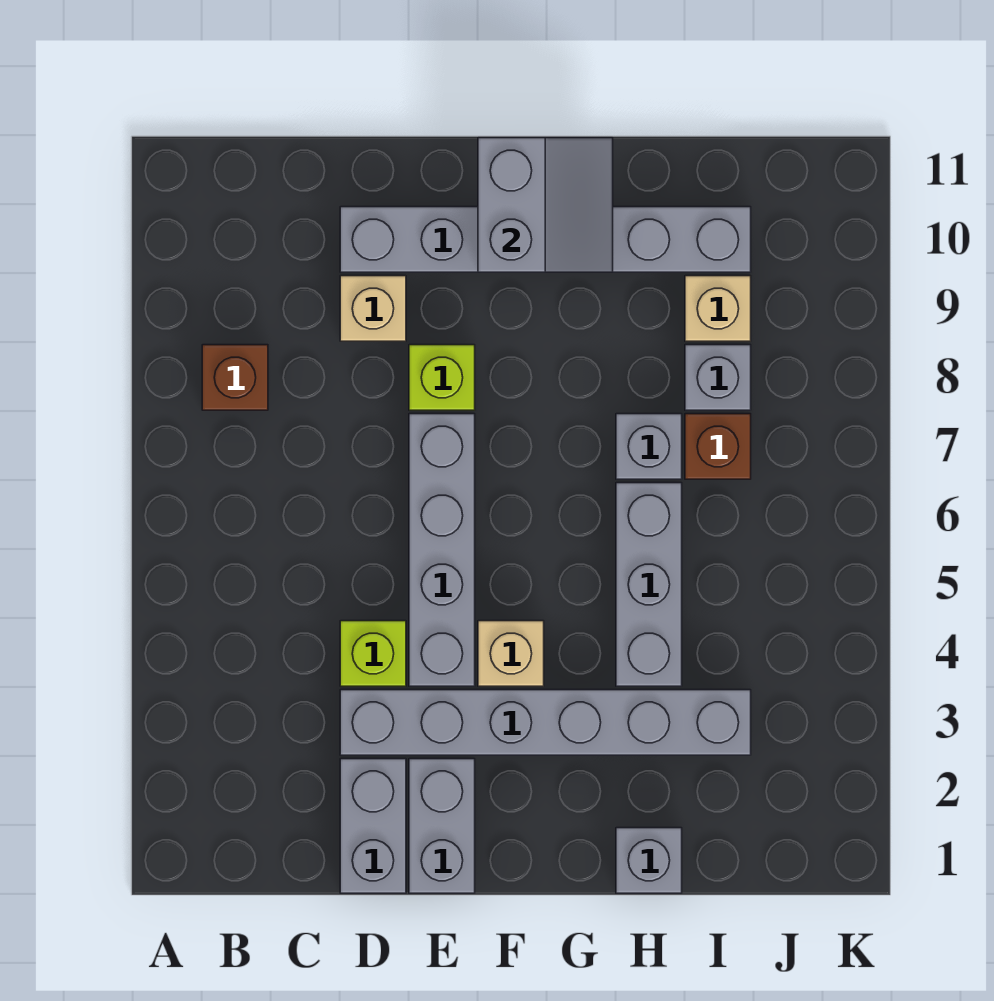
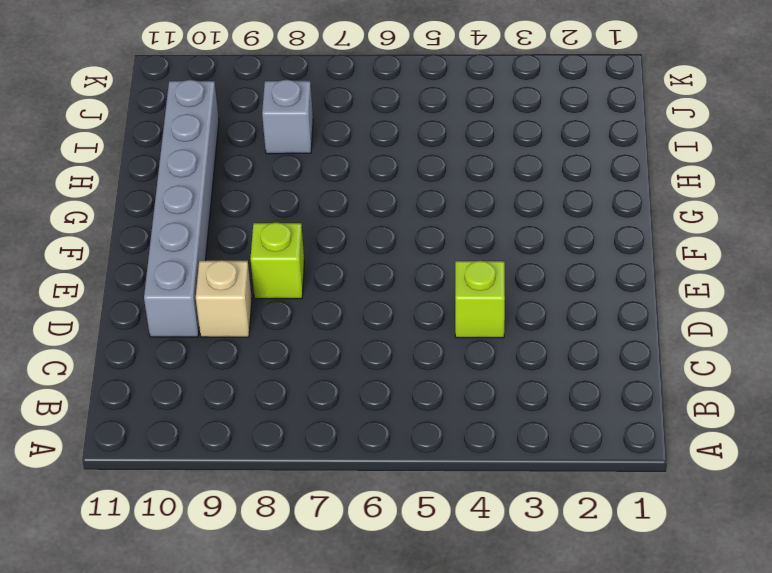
none -> brown brick B8 level 1
none -> grey brick D1:D2 level 1
none -> grey brick D3:I3 level 1

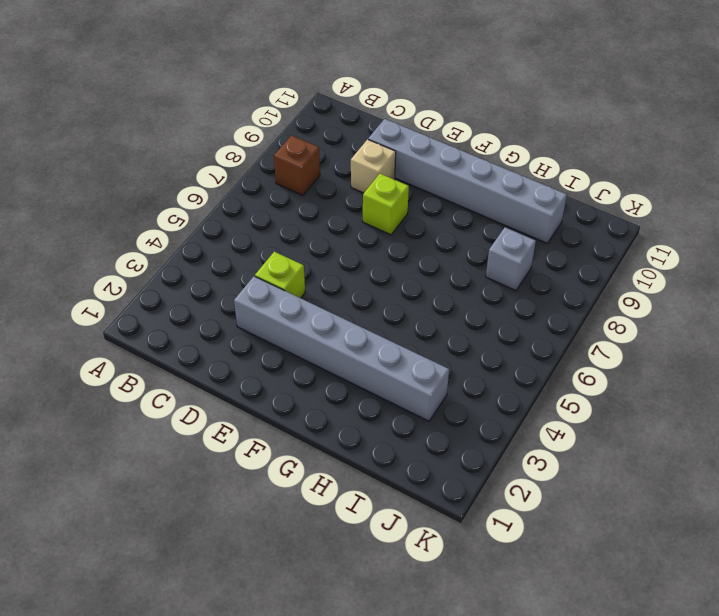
none -> grey brick D1:D2 level 1
none -> grey brick E1:E2 level 1
none -> grey brick E4:E7 level 1

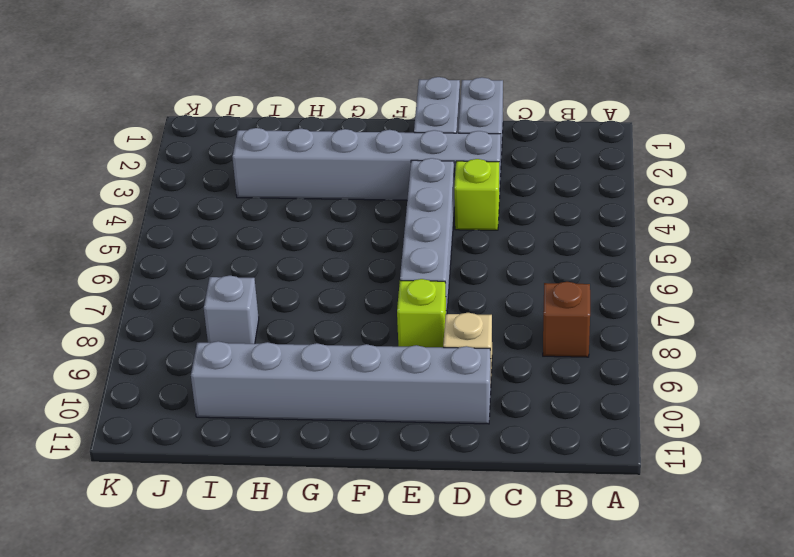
none -> tan brick F4 level 1
none -> grey brick H1 level 1
none -> grey brick H4:H6 level 1

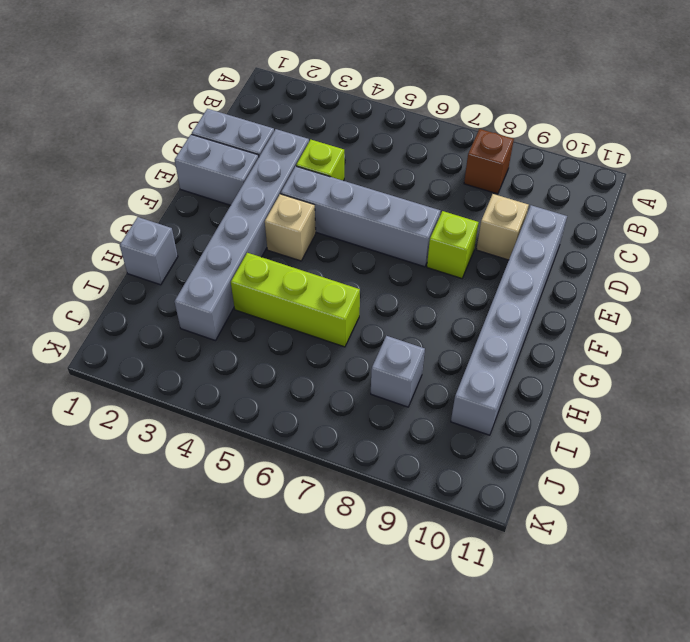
lime brick H4:H6 level 1 -> grey brick H4:H6 level 1
none -> grey brick H7 level 1
none -> brown brick I7 level 1
none -> tan brick I9 level 1

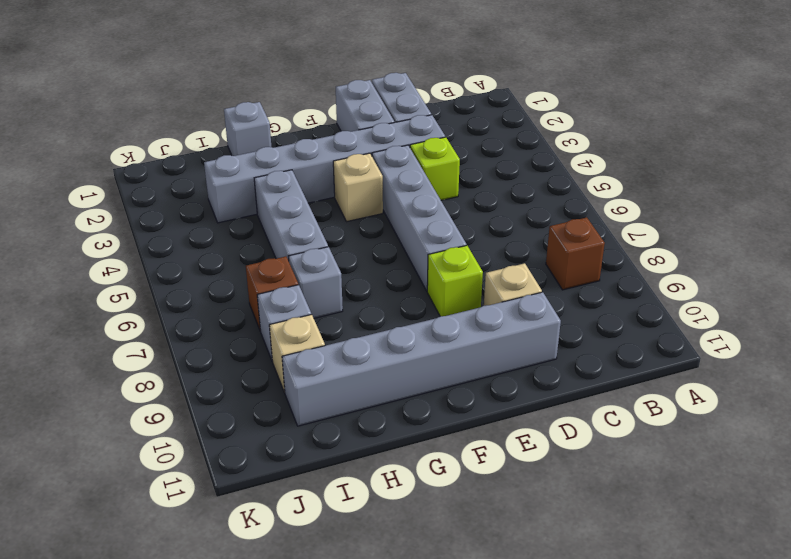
none -> grey slope F10:G11 level 2 top F

